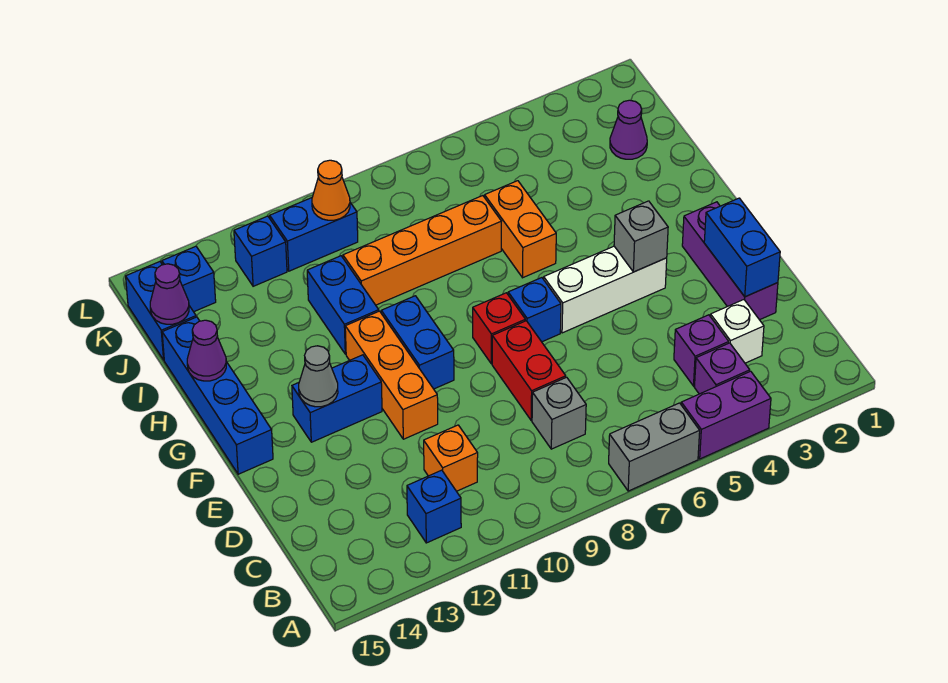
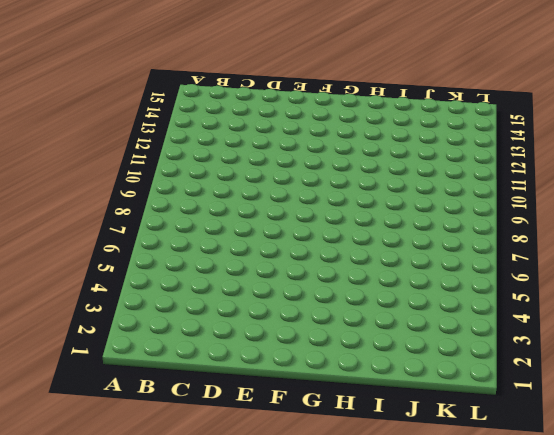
none -> purple brick A4:A5 level 1
none -> grey brick A6:A7 level 1
none -> purple brick B4 level 1
none -> blue brick B12 level 1

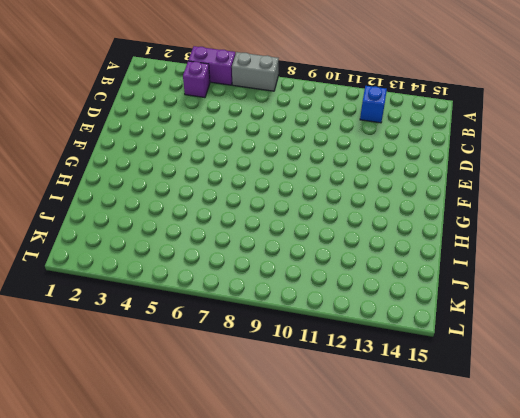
none -> white brick C3 level 1
none -> purple brick C4 level 1
none -> grey brick C8 level 1
none -> orange brick C11 level 1

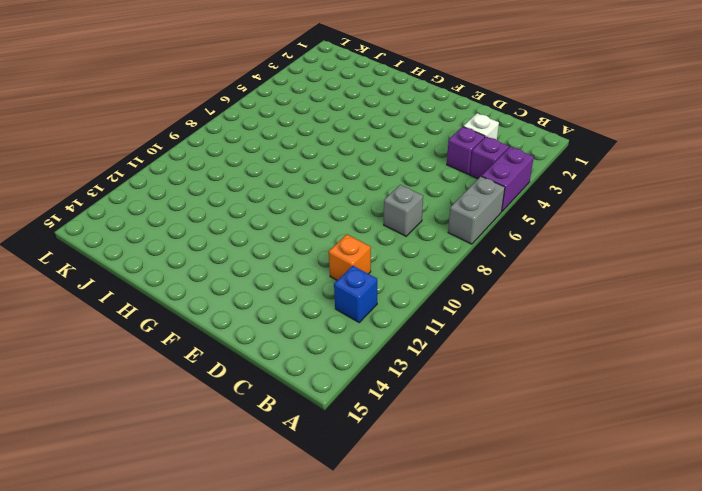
none -> purple brick D2:F2 level 1
none -> red brick D8:E8 level 1
none -> orange brick E11:G11 level 1
none -> white brick F4:F6 level 1

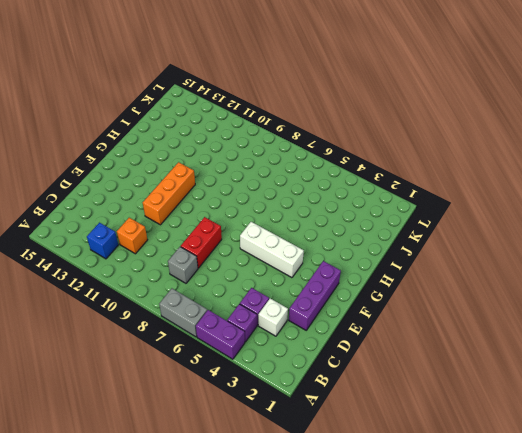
none -> blue brick F7 level 1
none -> red brick F8 level 1
none -> blue brick F10:G10 level 1
none -> blue brick F12:F13 level 1

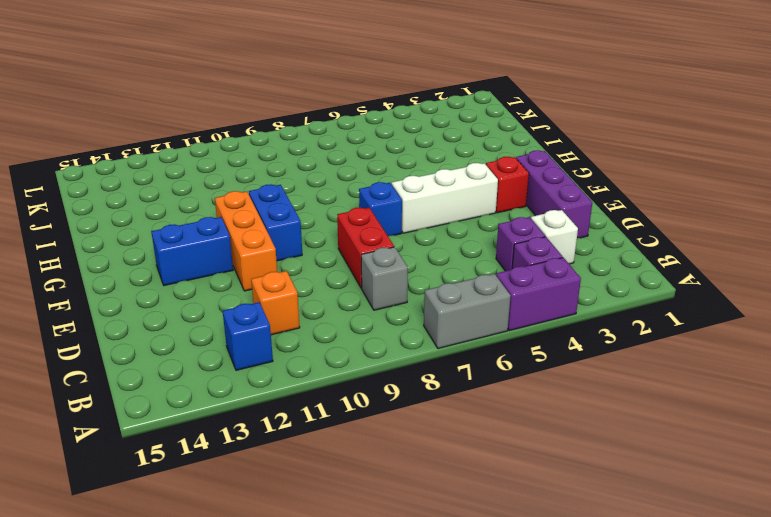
red brick F3 level 1 -> red brick F8 level 1
none -> blue brick F15:I15 level 1
none -> orange brick H6:I6 level 1
none -> blue brick H11:I11 level 1
none -> orange brick I7:I10 level 1

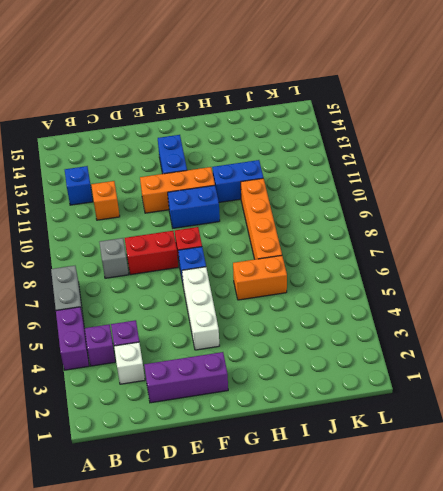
none -> blue brick F15:I15 level 1
none -> purple cone J2 level 1
none -> blue brick J15:K15 level 1
none -> blue brick K10:K11 level 1

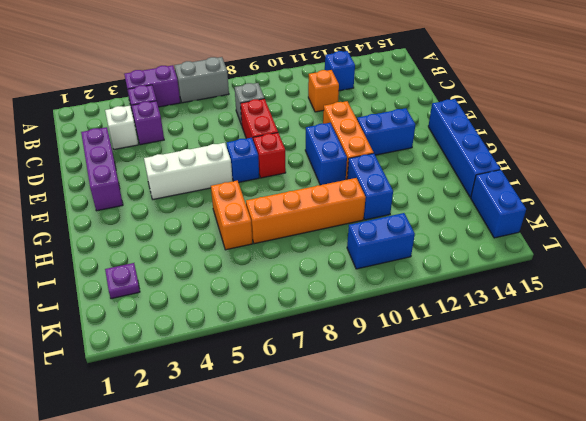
purple plate J2 level 1 -> purple cone J2 level 1
none -> blue brick K12 level 1
none -> blue brick K14 level 1
none -> blue brick D2:E2 level 2
none -> grey brick F4 level 2

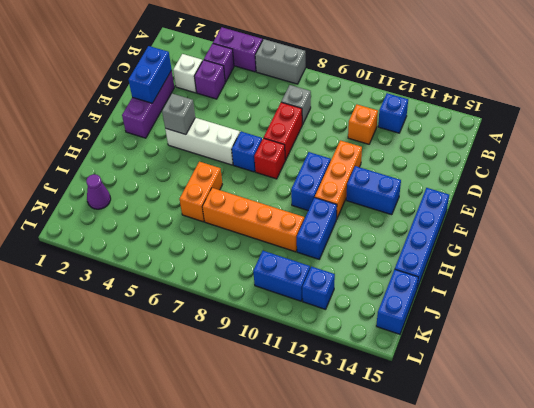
none -> blue brick K14 level 1
none -> grey cone F13 level 2
none -> purple cone H15 level 2
none -> purple cone J15 level 2

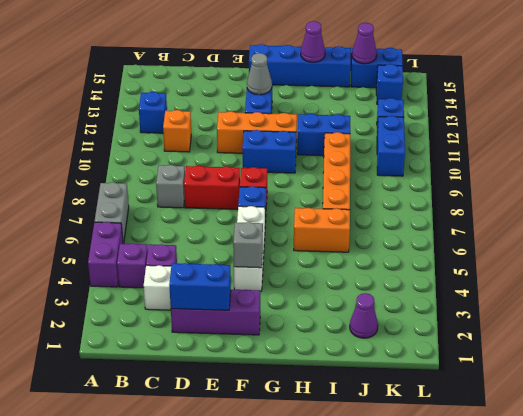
none -> orange cone K10 level 2

